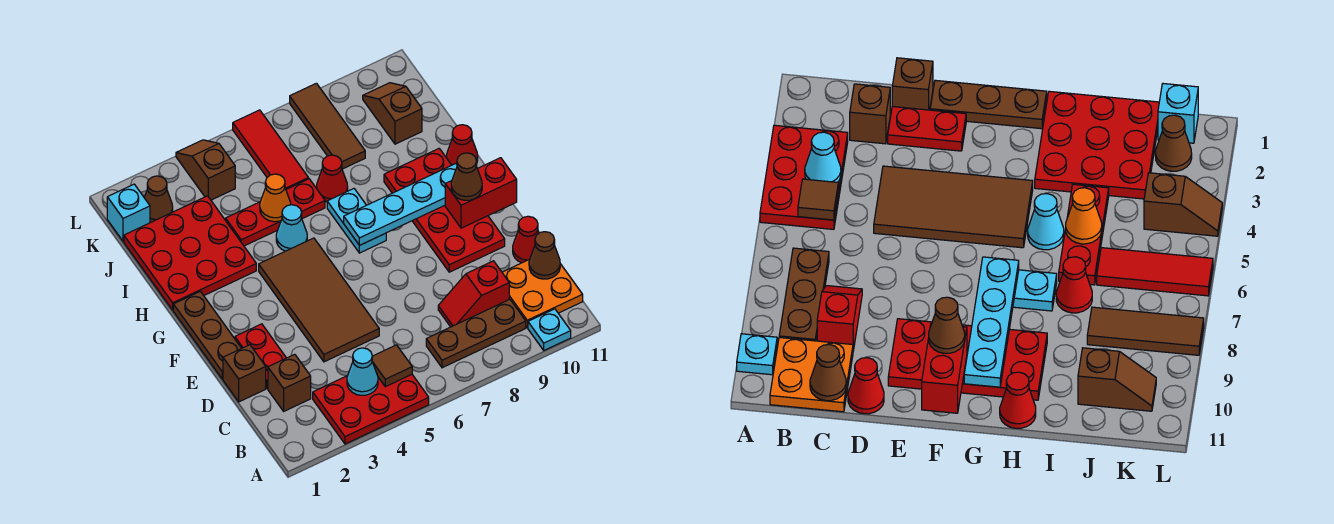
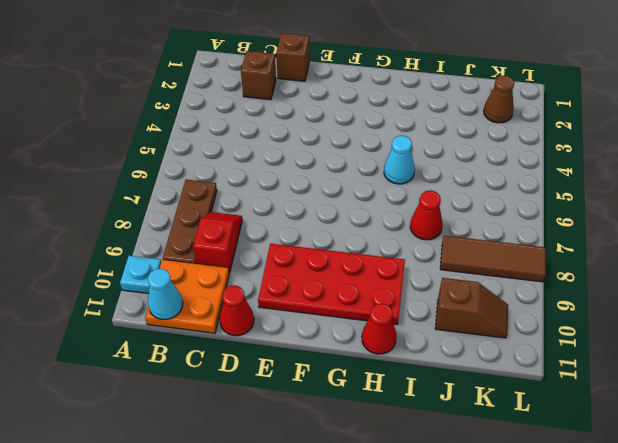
cyan cone B11 level 2 -> cyan cone B4 level 2
none -> red plate A3:B5 level 1
none -> red plate D2:E2 level 1
none -> brown tile D4:G5 level 1
none -> brown plate E1:G1 level 1

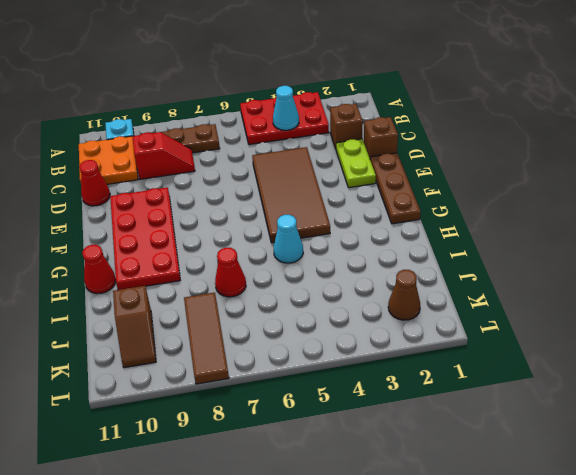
lime plate D2:E2 level 1 -> red plate D2:E2 level 1
none -> cyan plate G7:H7 level 1
none -> red plate H1:J3 level 1
none -> red plate I4:I6 level 1
none -> red tile J6:L6 level 1

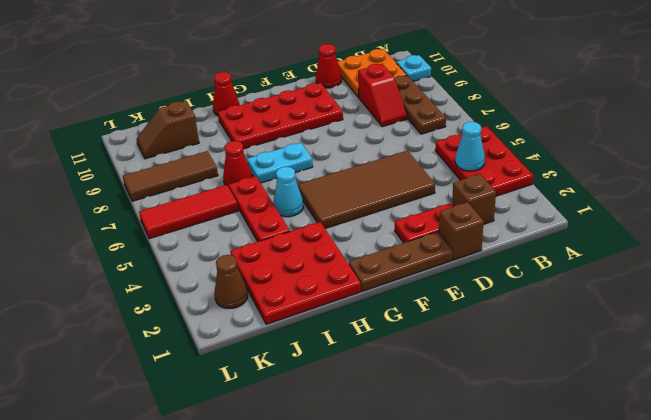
none -> cyan brick K1 level 1
none -> brown slope K4:L4 level 1 top K
none -> brown tile B5 level 2
none -> brown cone C11 level 2

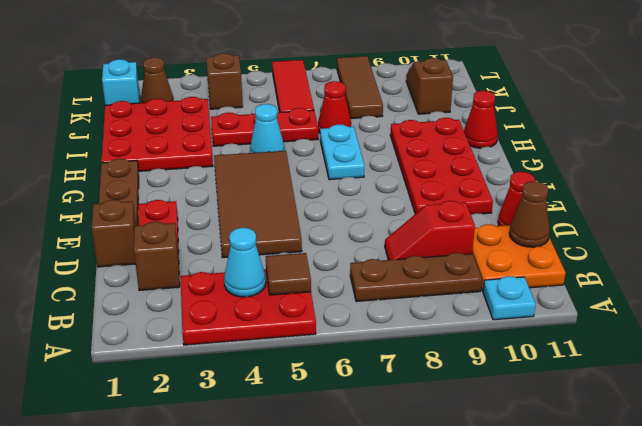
none -> red brick F10:F11 level 2
none -> cyan plate G7:G10 level 2
none -> orange cone I5 level 2
none -> brown cone F10 level 3

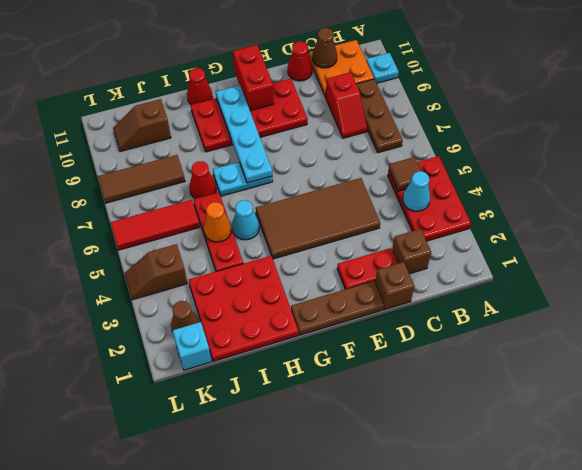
none -> brown cone F10 level 3

